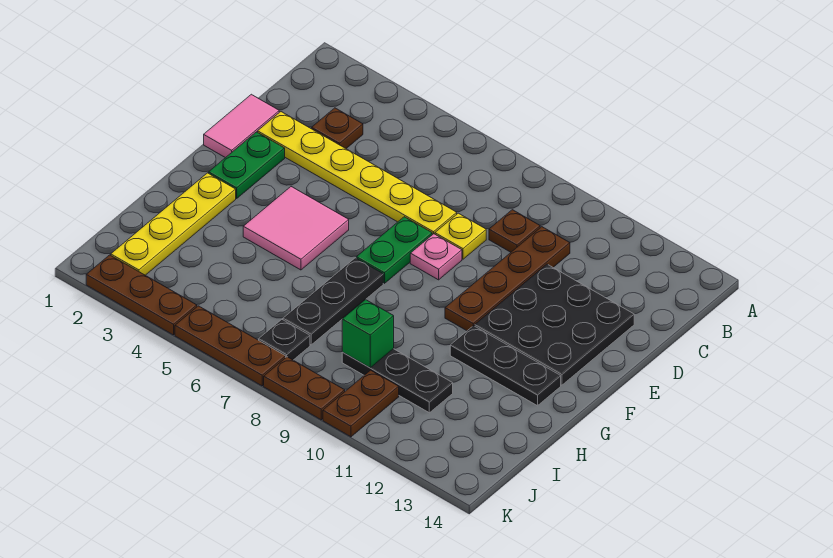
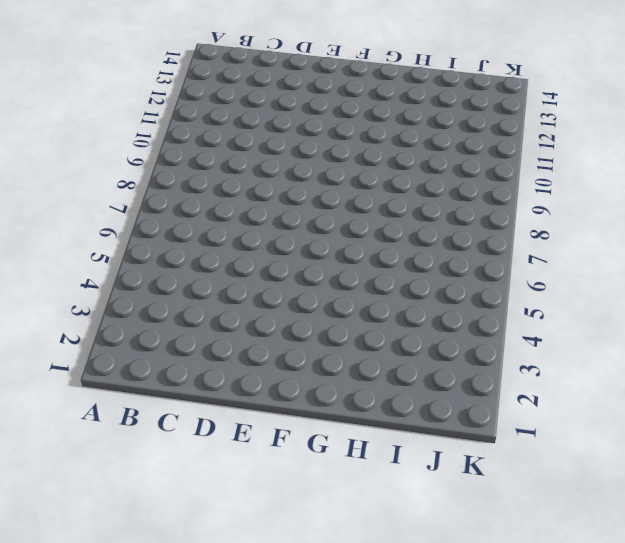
none -> brown plate C3 level 1
none -> brown plate C9 level 1
none -> brown plate C10:F10 level 1

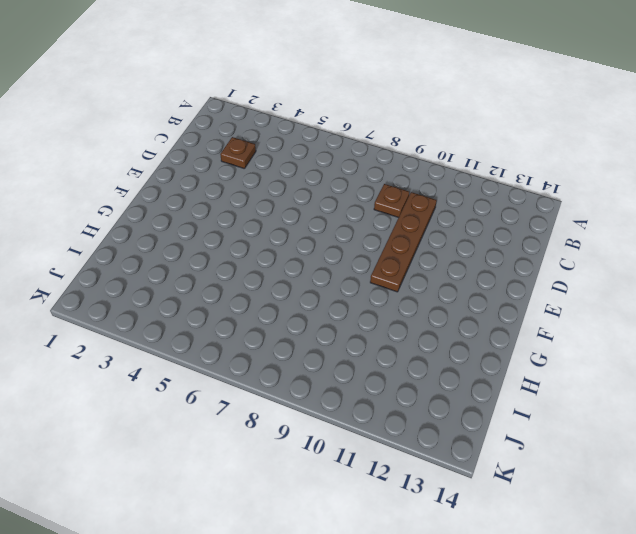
none -> pink tile D1:E1 level 1
none -> yellow plate D2:D7 level 1
none -> yellow plate D8 level 1

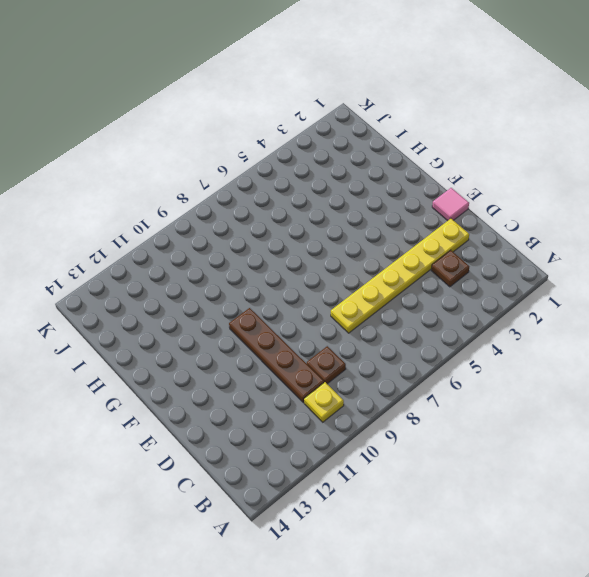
yellow plate B10 level 1 -> yellow plate D8 level 1
pink tile E1 level 1 -> pink tile D1:E1 level 1
none -> black plate D11:F13 level 1
none -> green plate E2:F2 level 1
none -> green plate E7:F7 level 1

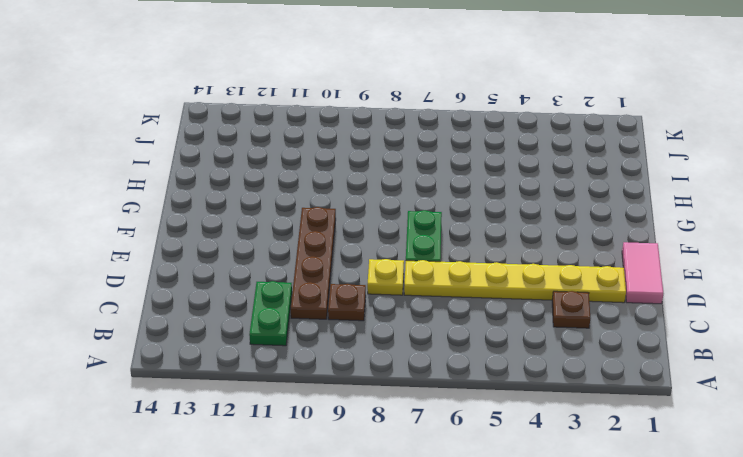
green plate B11:C11 level 1 -> green plate E2:F2 level 1
none -> black plate D11:F13 level 1
none -> pink plate E8 level 1
none -> pink tile F4:G5 level 1

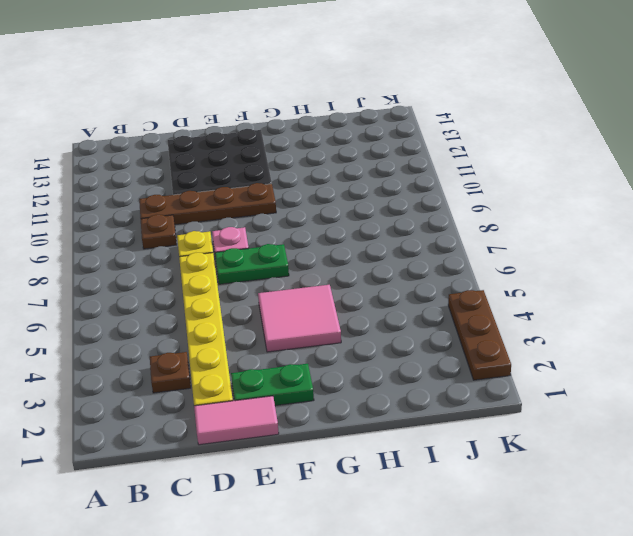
none -> yellow plate G2:J2 level 1
none -> black plate G7:I7 level 1
none -> black plate G11:G13 level 1

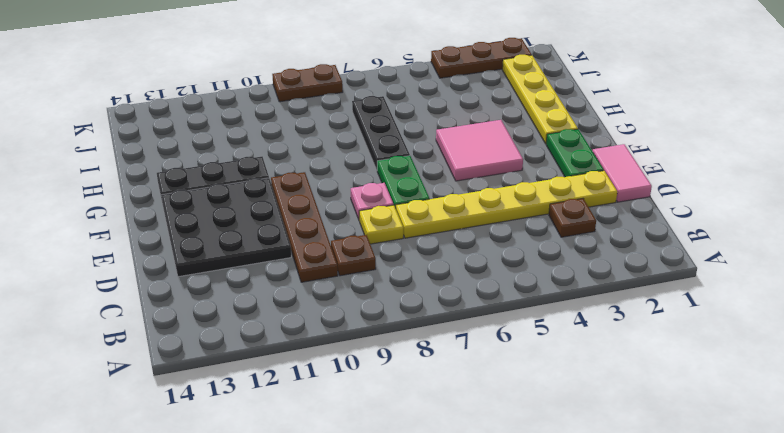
none -> black plate I9:I11 level 1
none -> black plate J7 level 1
none -> brown plate J10:K10 level 1

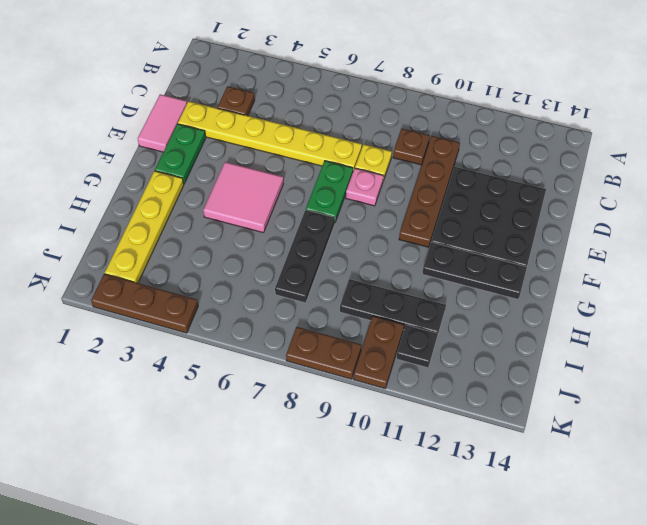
black plate J11 level 1 -> black plate J7 level 1
none -> brown plate K5:K7 level 1
none -> green brick I9 level 2

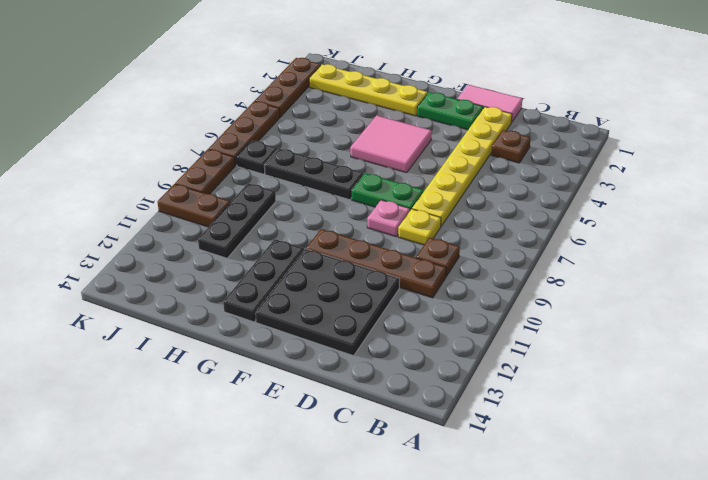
none -> green brick I9 level 2

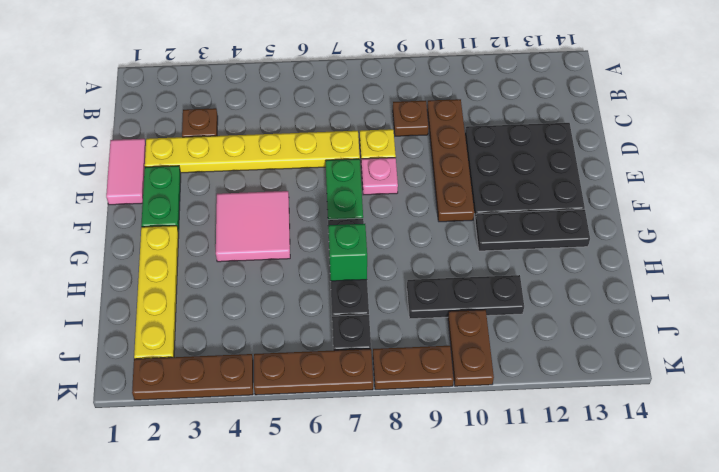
green brick H7 level 2 -> green brick I9 level 2

